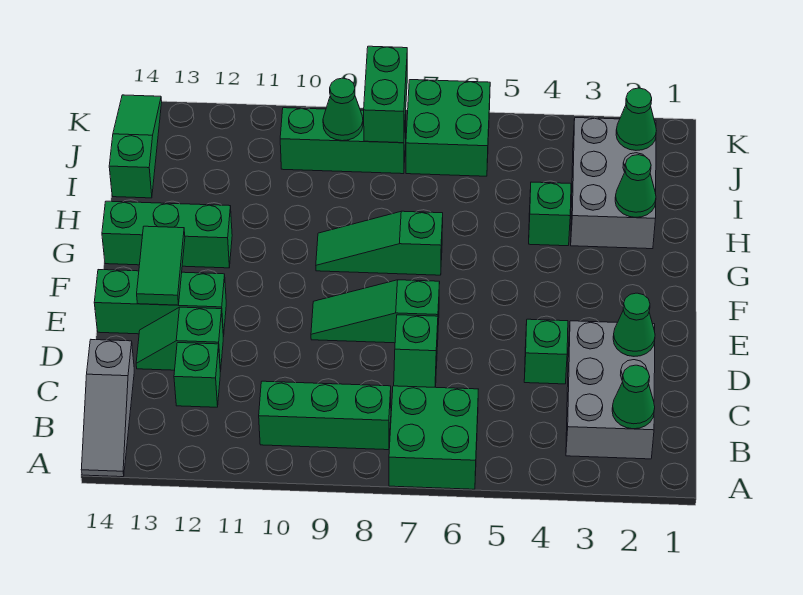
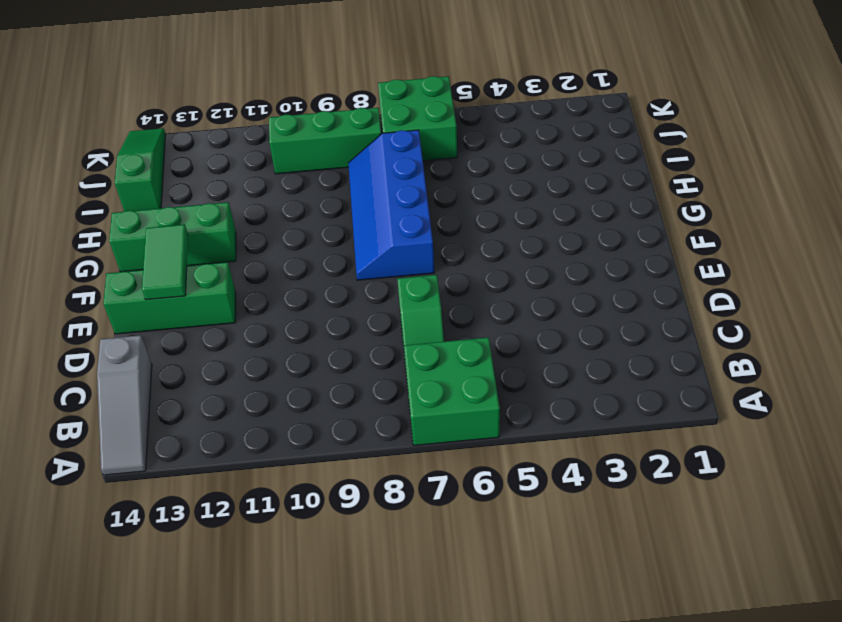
blue slope F7:I8 level 1 top 7 -> green slope G7:G9 level 1 top 7
none -> grey brick B2:D3 level 1
none -> green brick B8:B10 level 1
none -> green brick C12 level 1

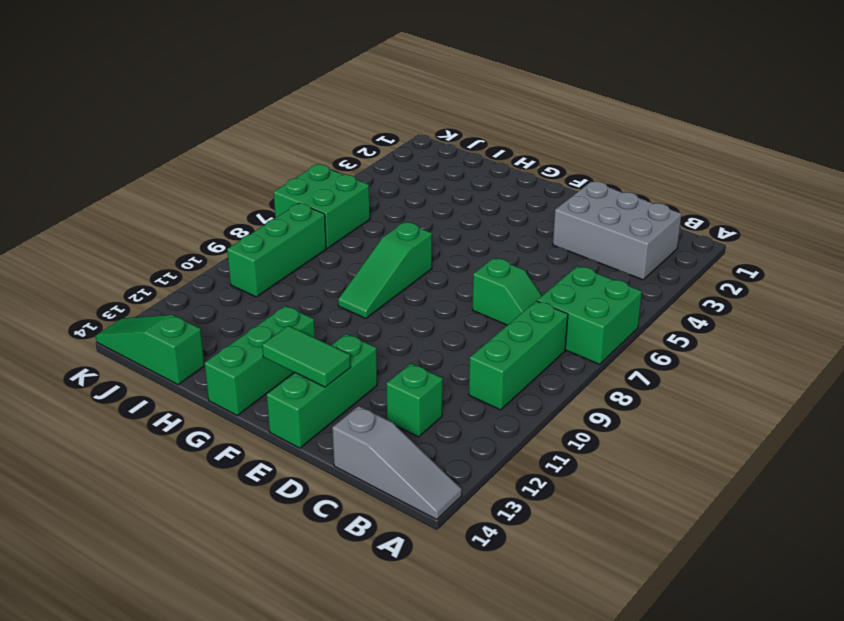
none -> green brick D4 level 1
none -> green slope D12:D13 level 1 top 12
none -> green slope E7:E9 level 1 top 7

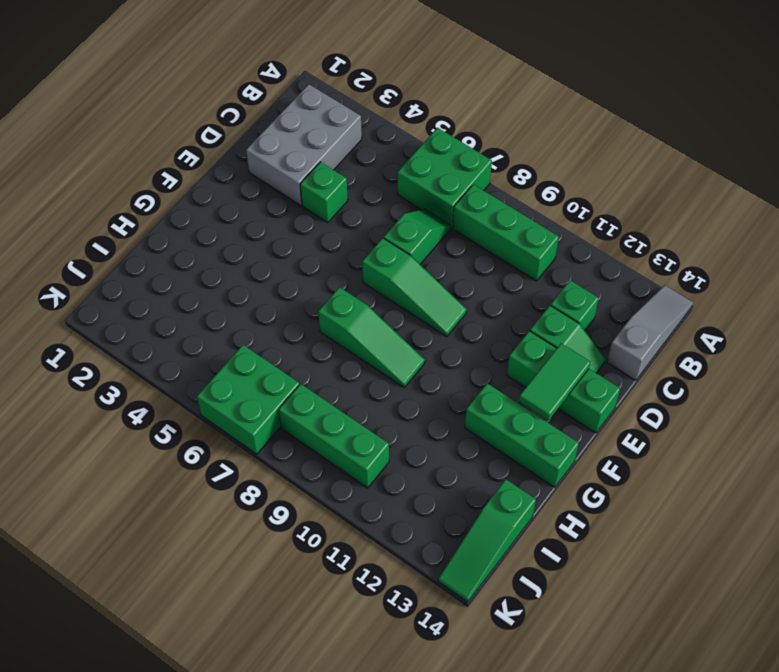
none -> grey brick H2:J3 level 1
none -> green brick H4 level 1
none -> green cone B2 level 2

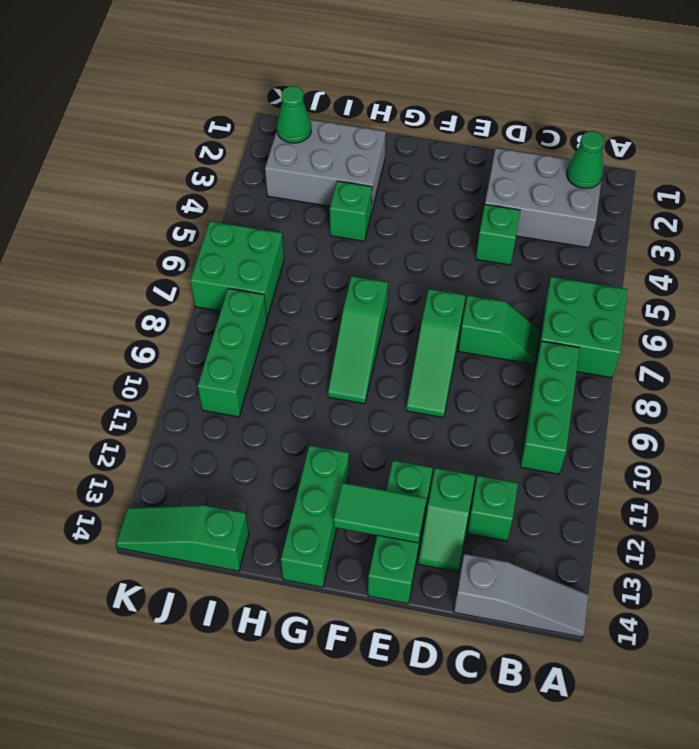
none -> green cone D2 level 2
none -> green cone H2 level 2
none -> green brick J8:K8 level 2

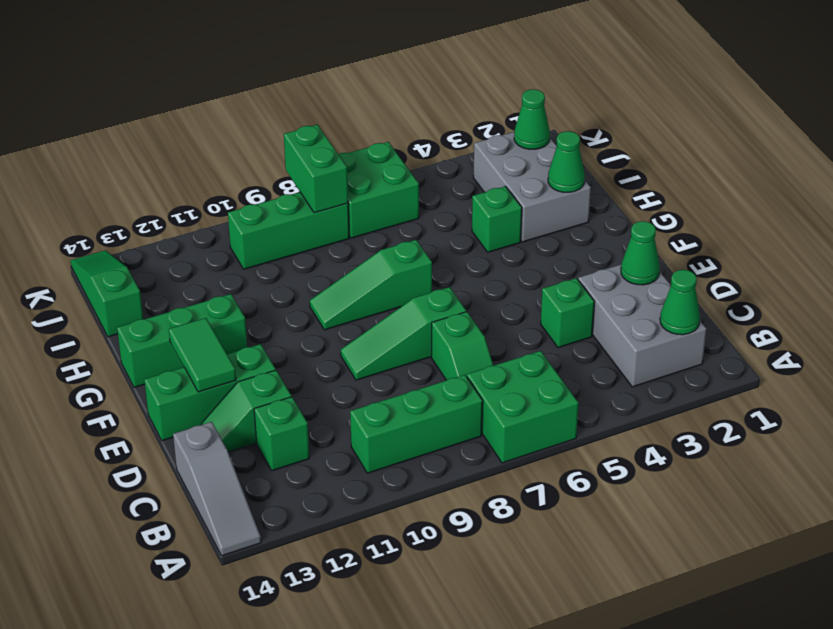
none -> green cone J9 level 2

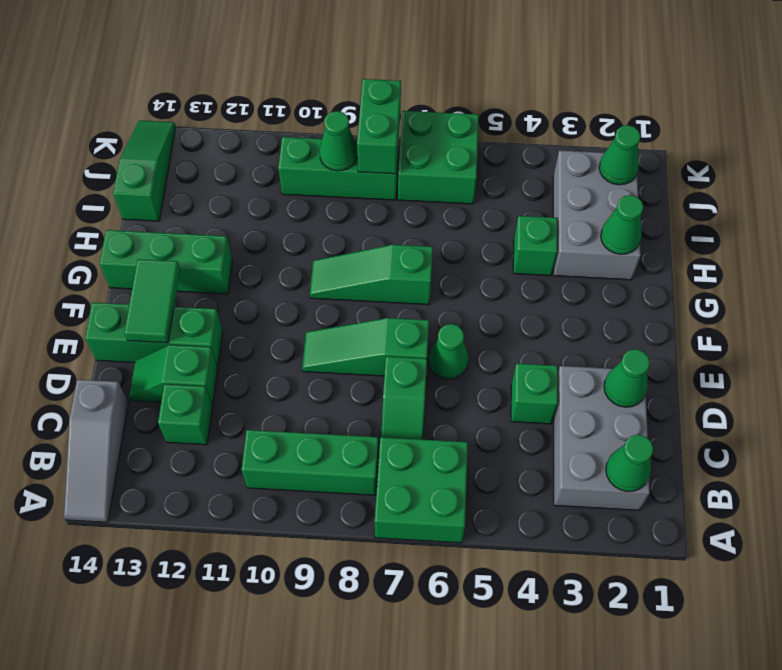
green cone E6 level 1 -> none

